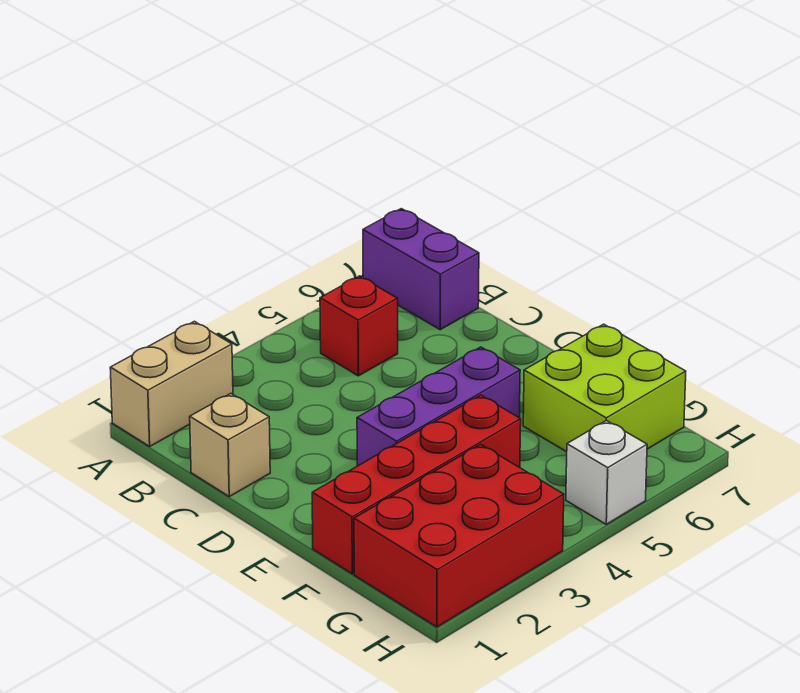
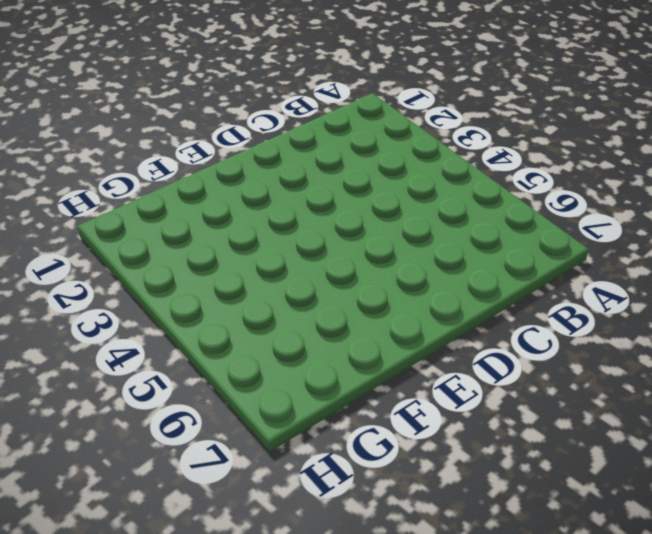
none -> tan brick A1:A2 level 1
none -> purple brick A7:B7 level 1

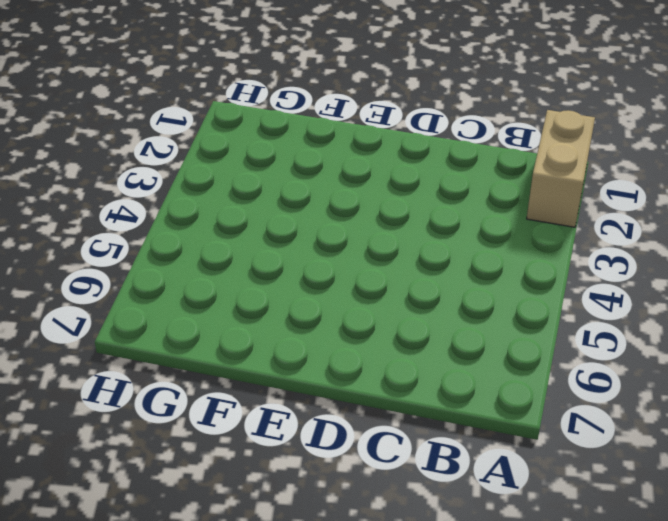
none -> purple brick A7:B7 level 1
none -> red brick B5 level 1

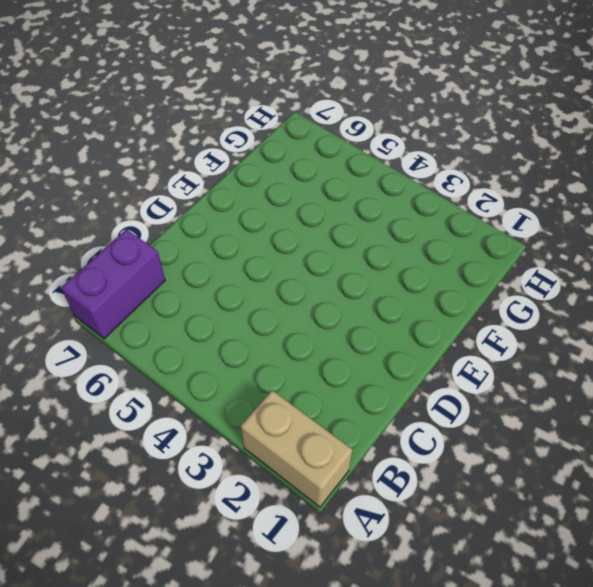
none -> red brick B5 level 1
none -> tan brick C1 level 1

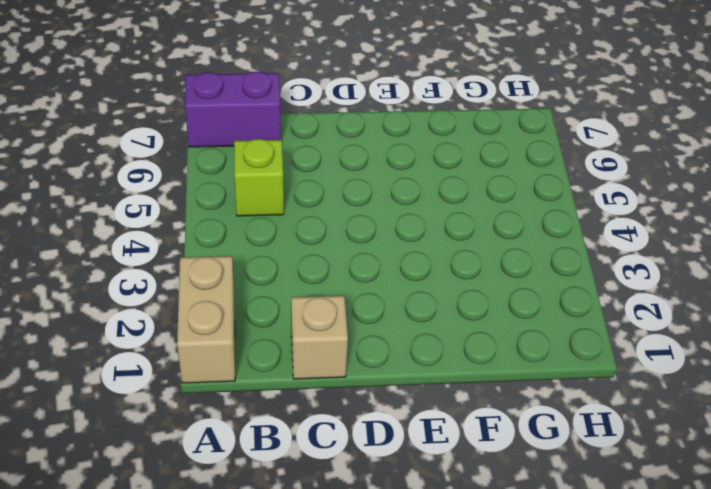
lime brick B5 level 1 -> red brick B5 level 1
none -> purple brick E3:E5 level 1
none -> red brick F1:F4 level 1

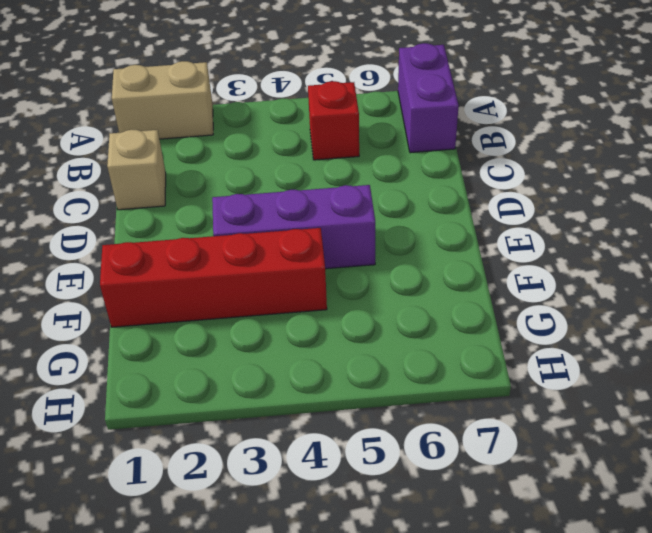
none -> lime brick F6:G7 level 1
none -> red brick G1:H3 level 1

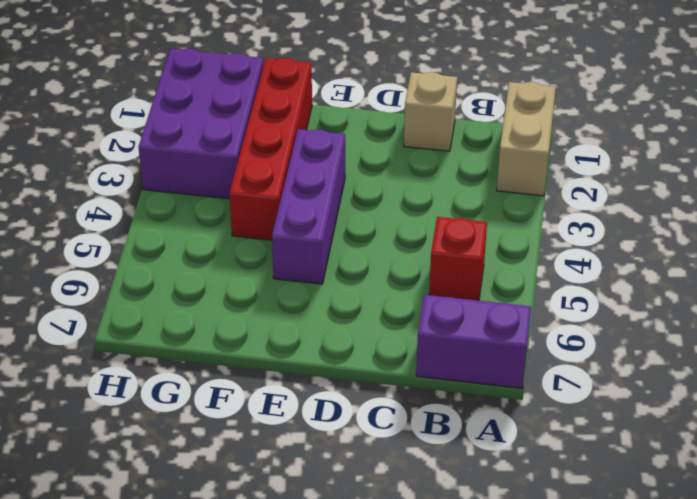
purple brick G1:H3 level 1 -> red brick G1:H3 level 1
none -> lime brick F6:G7 level 1
none -> white brick H5 level 1

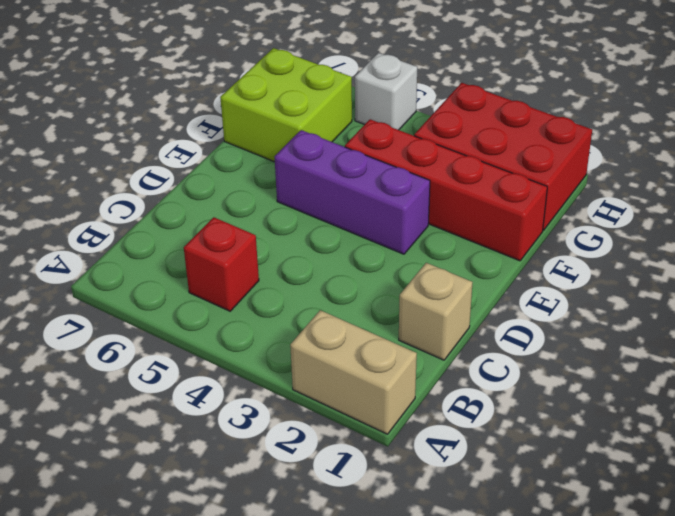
none -> purple brick A7:B7 level 1

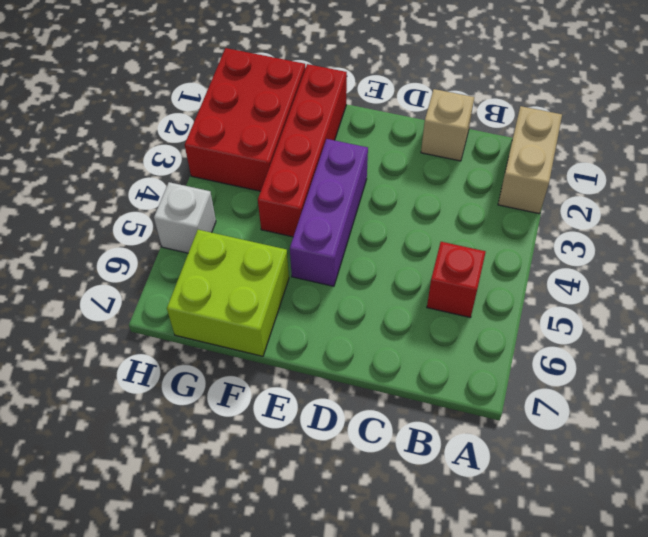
none -> purple brick A7:B7 level 1

